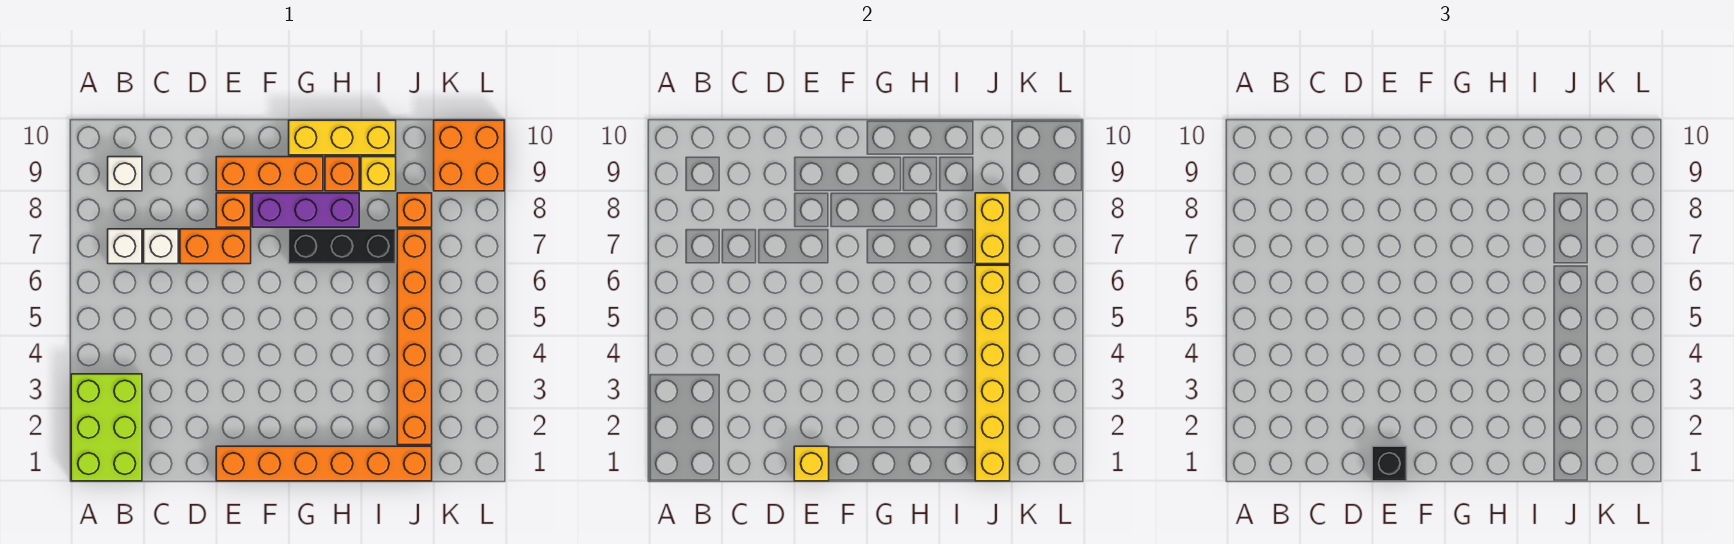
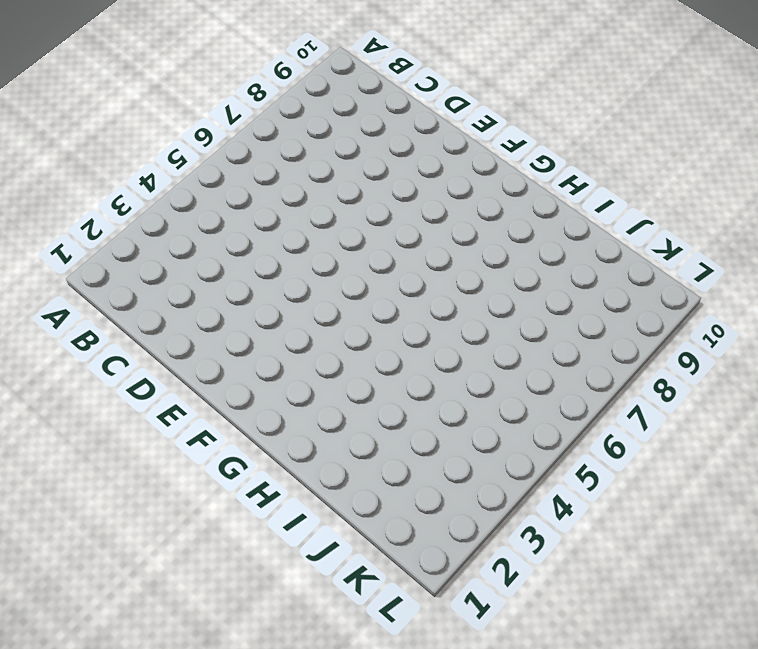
none -> lime brick A1:B3 level 1
none -> white brick B7 level 1
none -> white brick B9 level 1

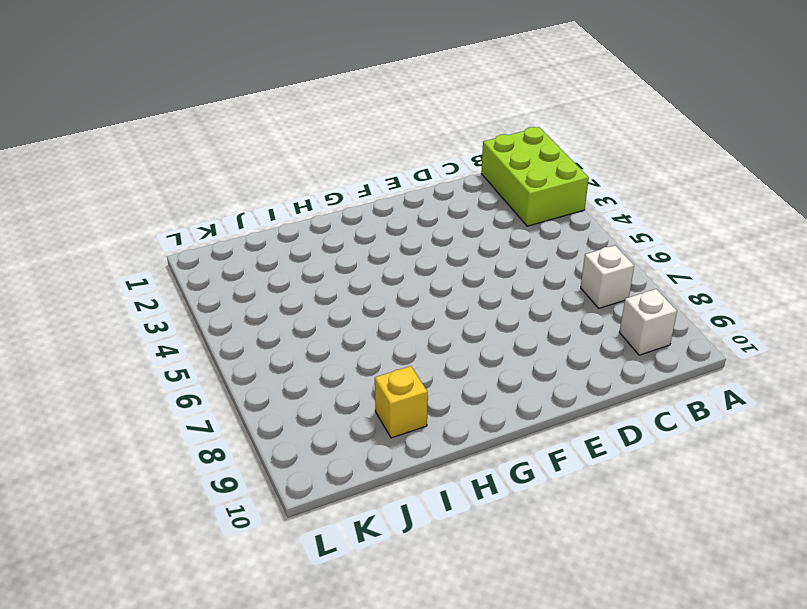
none -> white brick C7 level 1
none -> orange brick D7:E7 level 1
none -> orange brick E1:J1 level 1

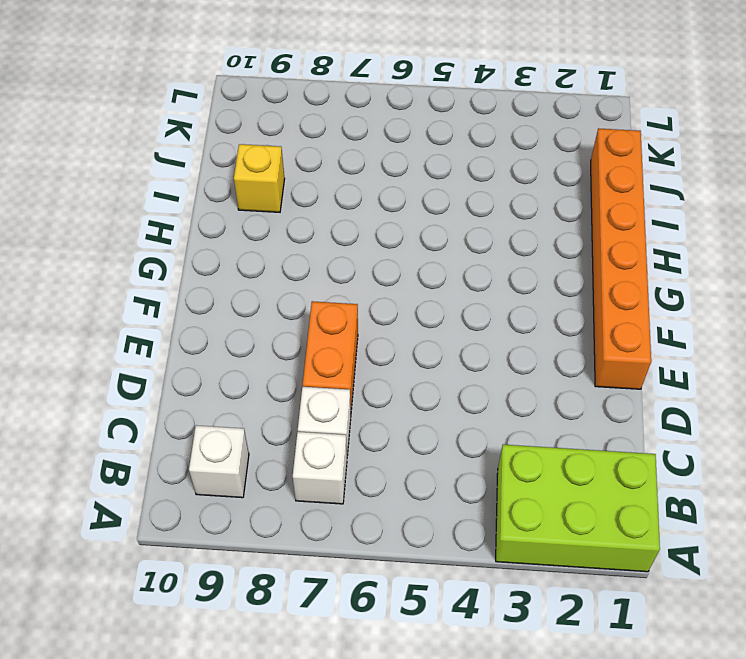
none -> orange brick E8 level 1
none -> orange brick E9:G9 level 1
none -> purple brick F8:H8 level 1

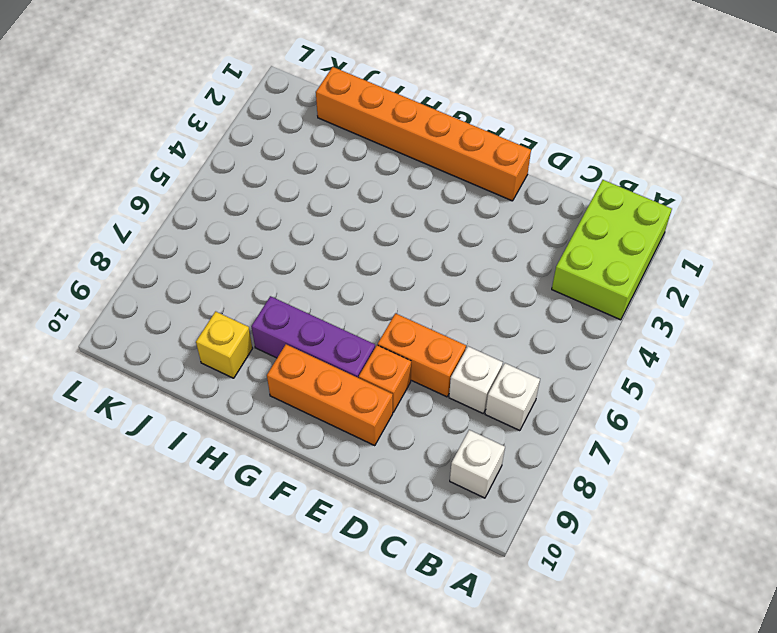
none -> black brick G7:I7 level 1
none -> yellow brick G10:I10 level 1
none -> orange brick H9 level 1

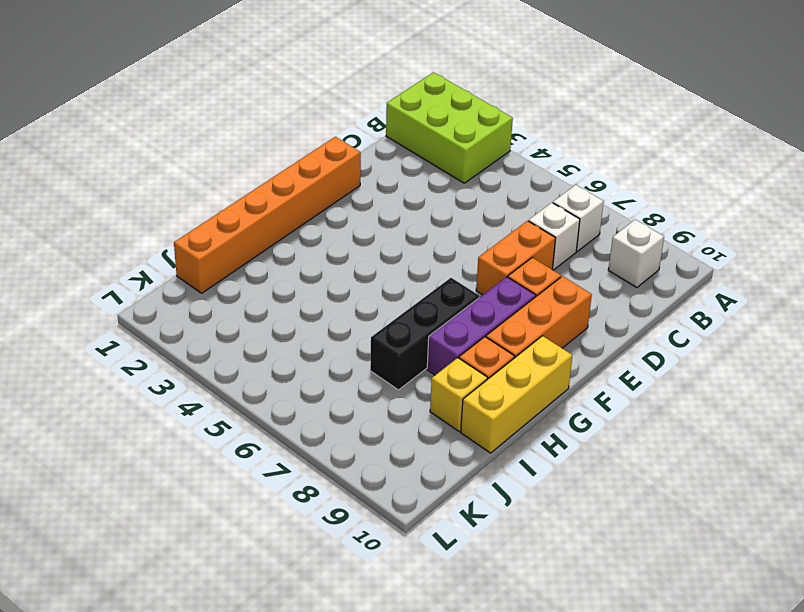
none -> orange brick J2:J7 level 1
none -> orange brick J8 level 1
none -> orange brick K9:L10 level 1

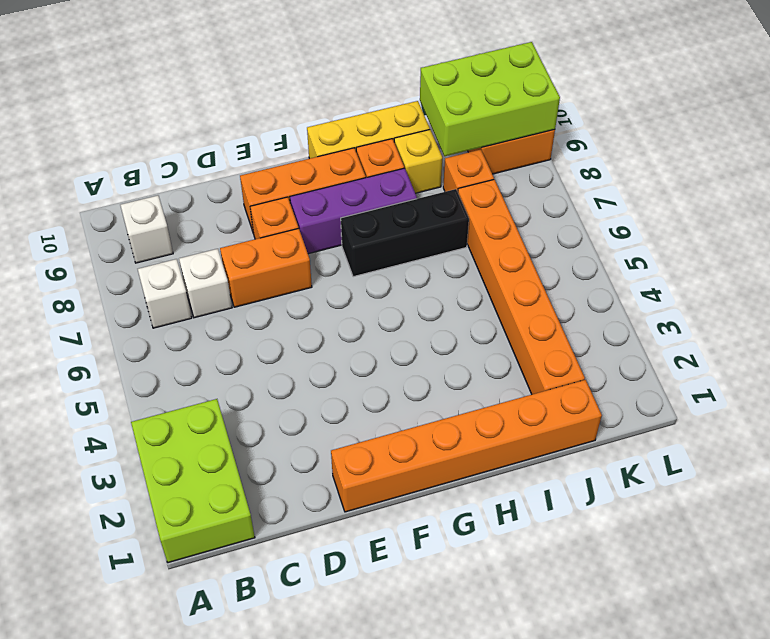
lime brick J9:L10 level 2 -> none
none -> yellow brick E1 level 2
none -> yellow brick J1:J6 level 2
none -> yellow brick J7:J8 level 2

